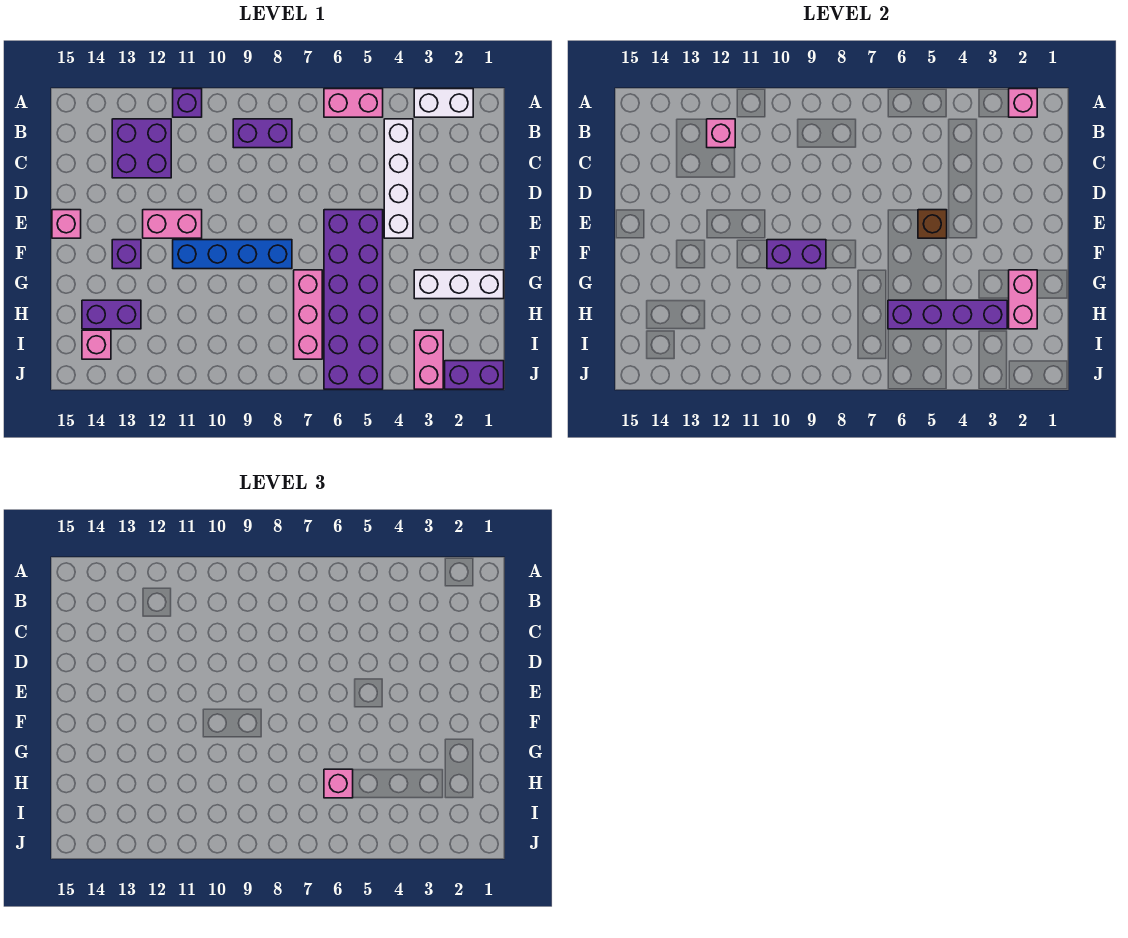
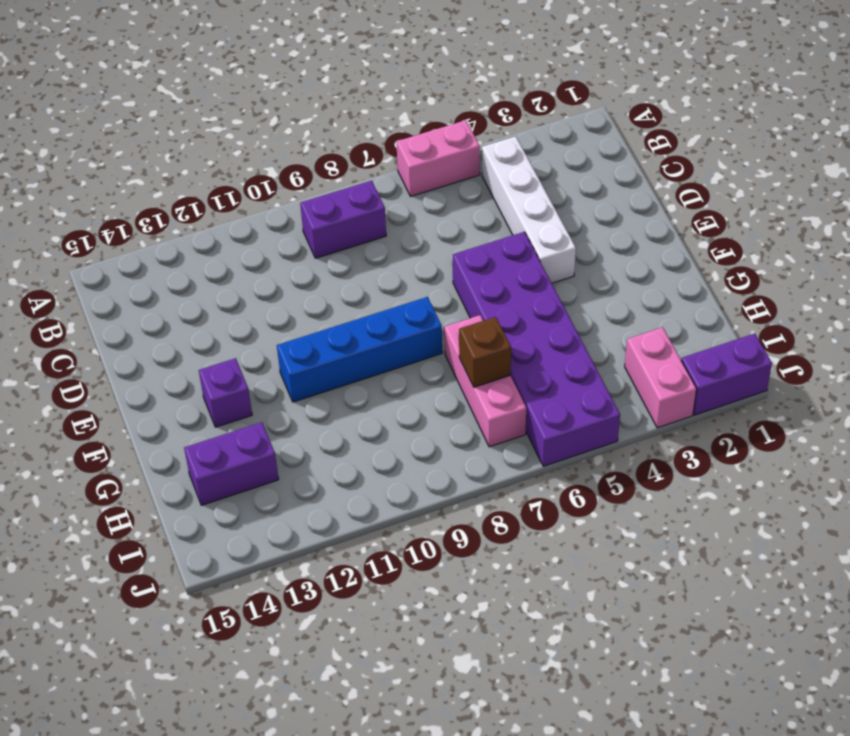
brown brick H7 level 2 -> brown brick E5 level 2
none -> white brick A2:A3 level 1
none -> purple brick A11 level 1
none -> purple brick B12:C13 level 1

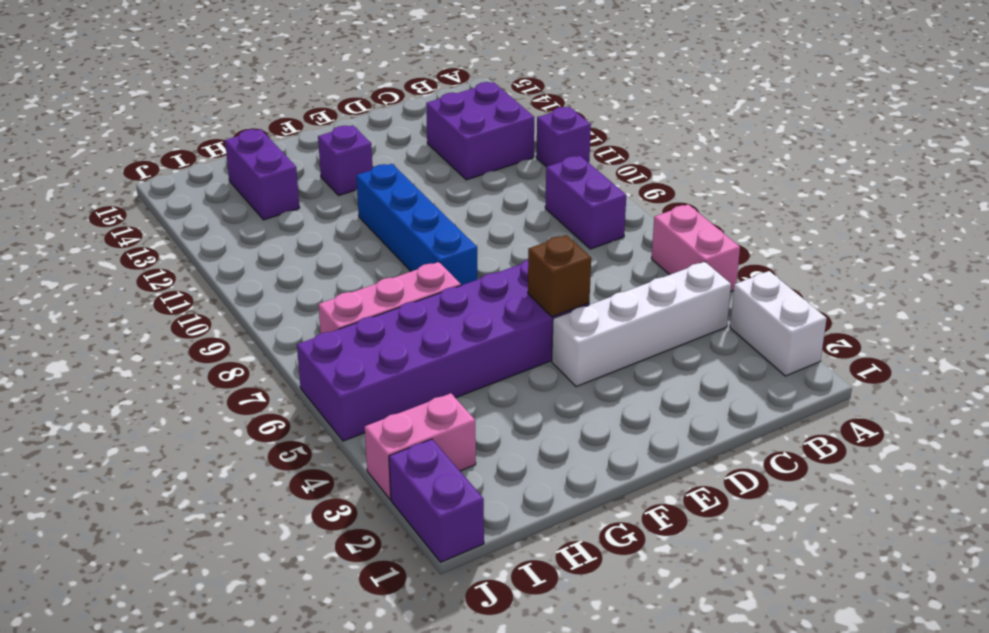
none -> pink brick E11:E12 level 1
none -> pink brick E15 level 1
none -> white brick G1:G3 level 1

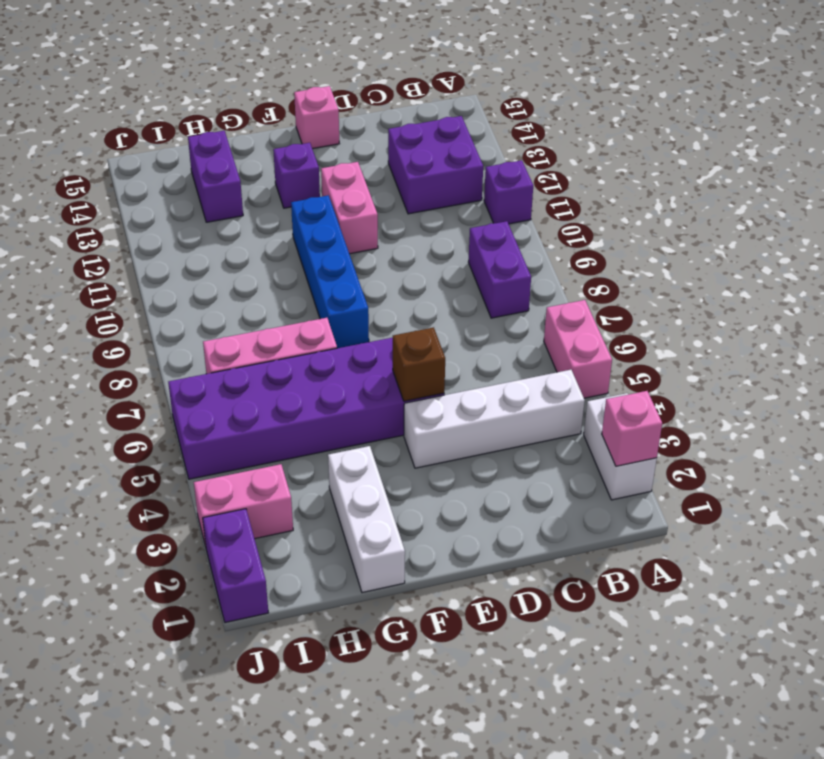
none -> pink brick I14 level 1
none -> pink brick B12 level 2
none -> purple brick F9:F10 level 2

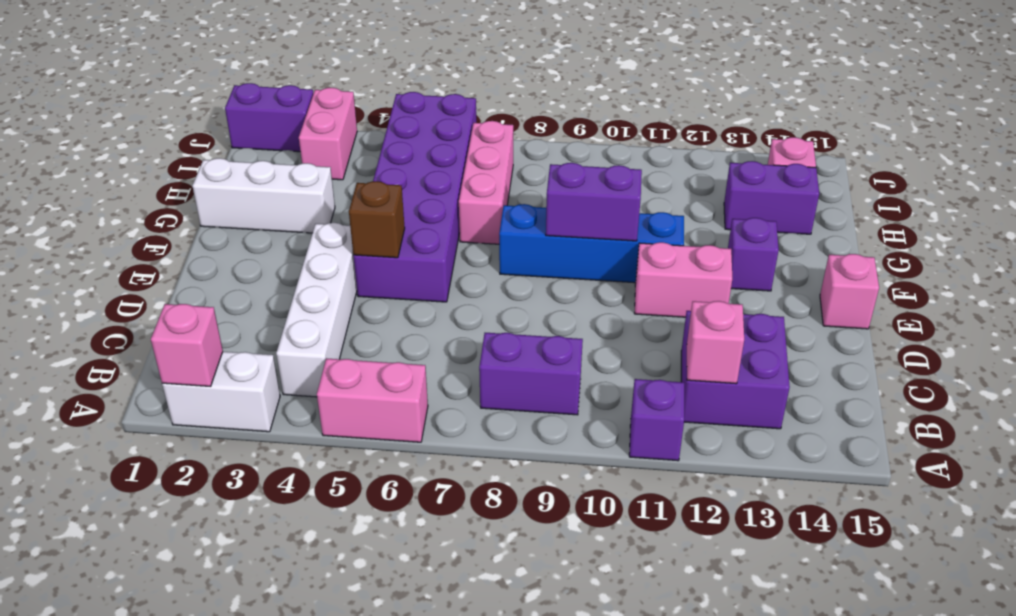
none -> pink brick G2:H2 level 2
none -> purple brick H3:H6 level 2
none -> pink brick H6 level 3

